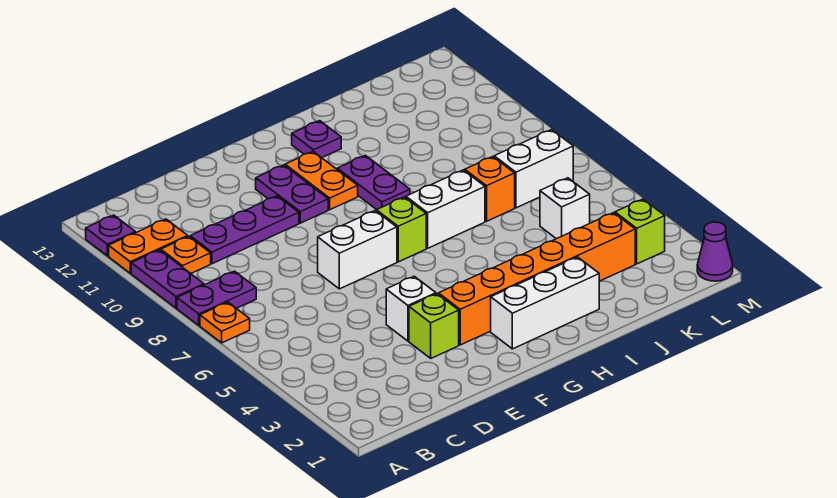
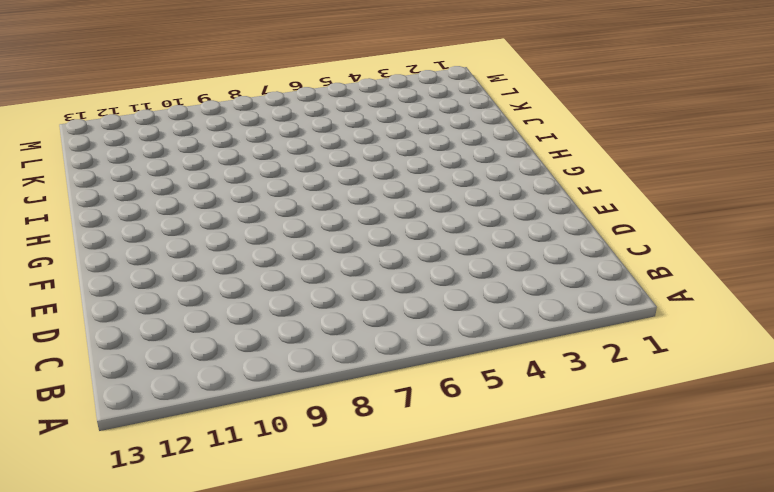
none -> orange plate A7 level 1
none -> purple plate A8:B8 level 1
none -> purple plate A9:A10 level 1

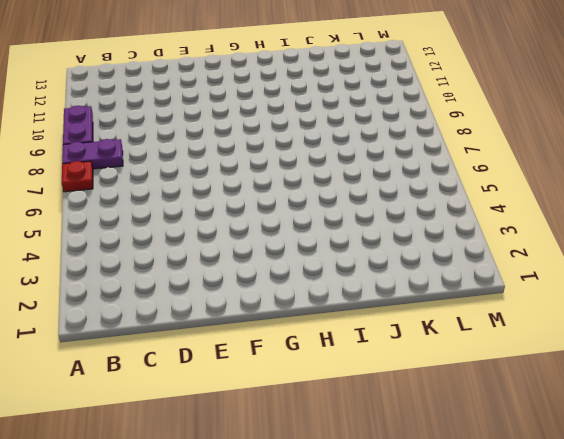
red plate A7 level 1 -> orange plate A7 level 1
none -> orange plate A11:B11 level 1
none -> purple plate A12 level 1
none -> orange plate B10 level 1

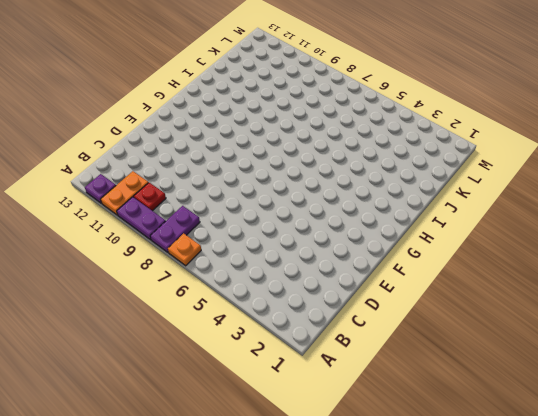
red plate B10 level 1 -> orange plate B10 level 1
none -> purple plate C10:E10 level 1
none -> lime brick E3 level 1
none -> white brick E4 level 1

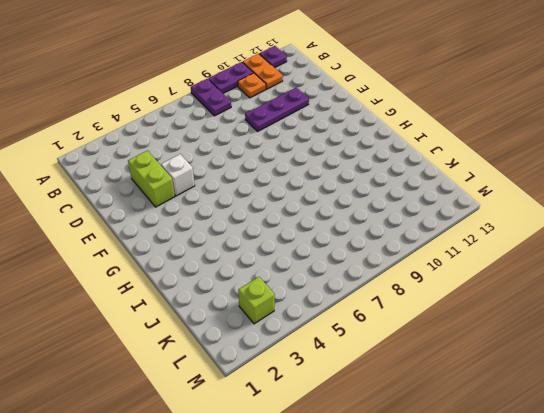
lime brick D3:E3 level 1 -> lime brick E3 level 1
purple plate D9:D11 level 1 -> purple plate C10:E10 level 1
none -> orange plate A7 level 1
none -> white brick E7:F7 level 1
none -> orange brick F3:K3 level 1

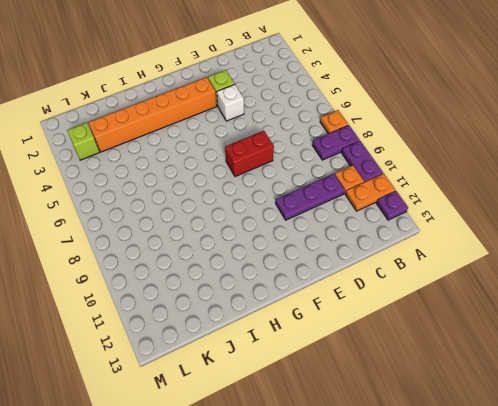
red brick E7:F7 level 1 -> white brick E7:F7 level 1
none -> purple plate F10:F11 level 1
none -> white brick G2:I2 level 1
none -> lime brick G7 level 1

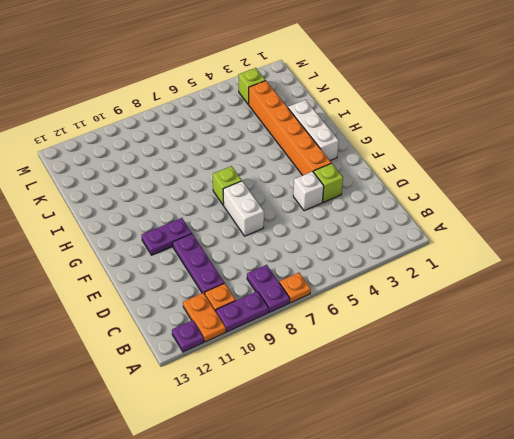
none -> orange plate G10:G11 level 1
none -> white brick H7:I7 level 1
none -> purple plate H9:H10 level 1

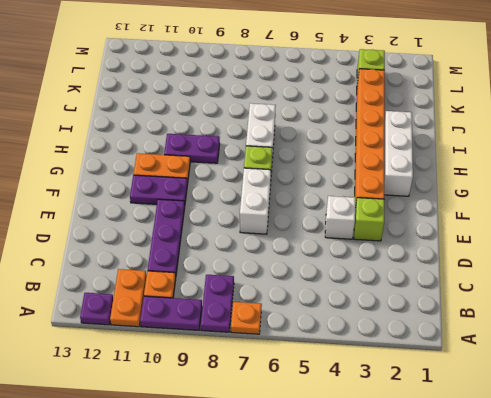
none -> purple plate H12 level 1
none -> orange brick J7 level 1
none -> white brick K5 level 1

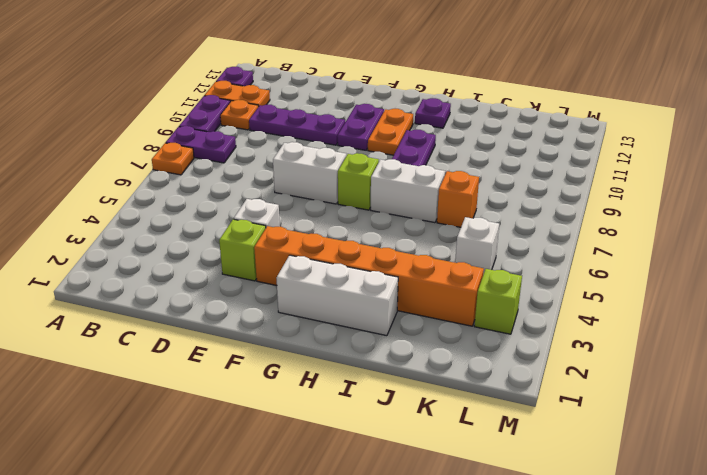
none -> white brick K7:L7 level 1
none -> purple cone M1 level 1

